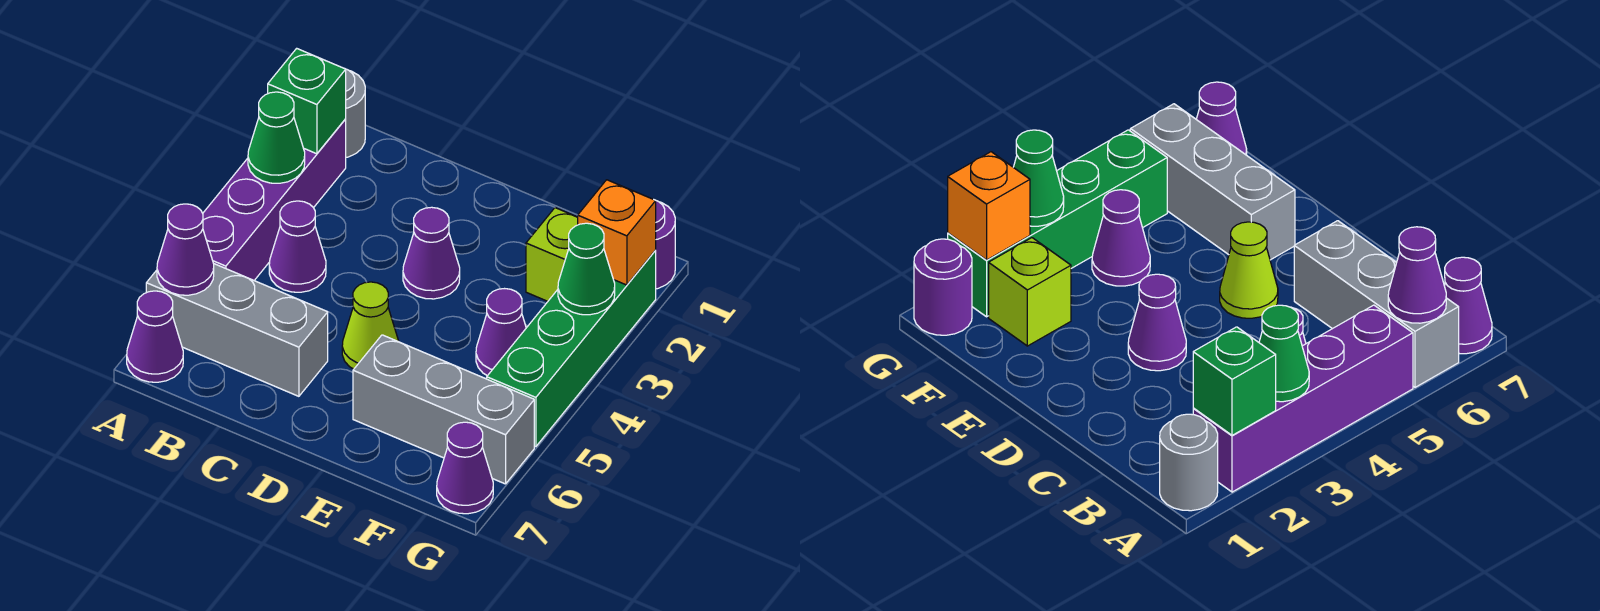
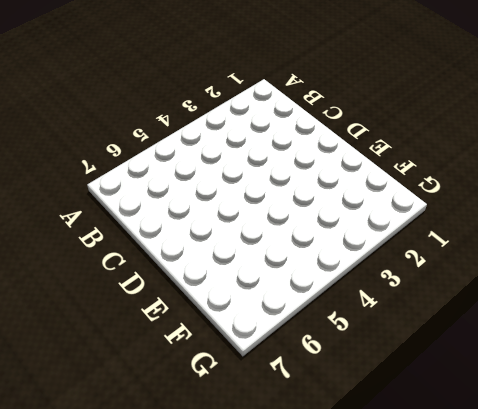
none -> grey round brick A1 level 1
none -> purple brick A2:A5 level 1
none -> grey brick A6:C6 level 1

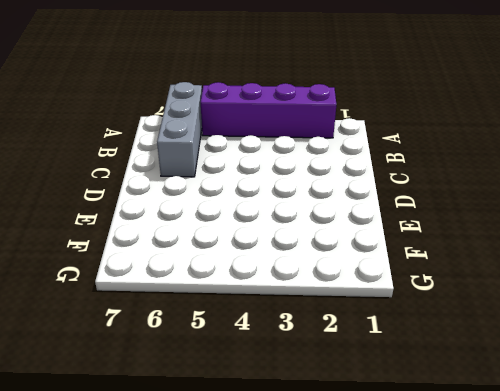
none -> grey round brick A1 level 1
none -> purple cone A7 level 1
none -> purple cone B4 level 1

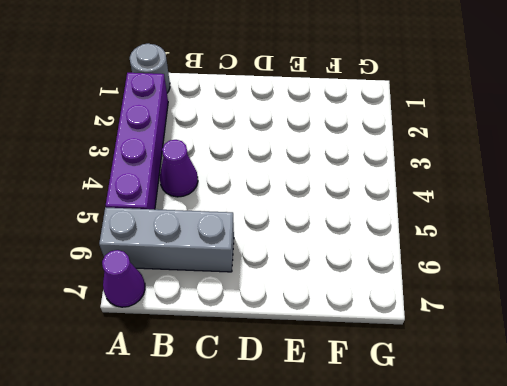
none -> purple cone D3 level 1
none -> lime cone D5 level 1
none -> grey brick E6:G6 level 1

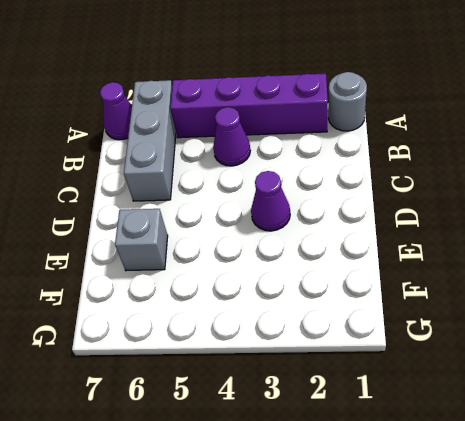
grey brick E6 level 1 -> grey brick E6:G6 level 1
none -> lime cone D5 level 1
none -> lime brick F2 level 1
none -> purple cone F4 level 1

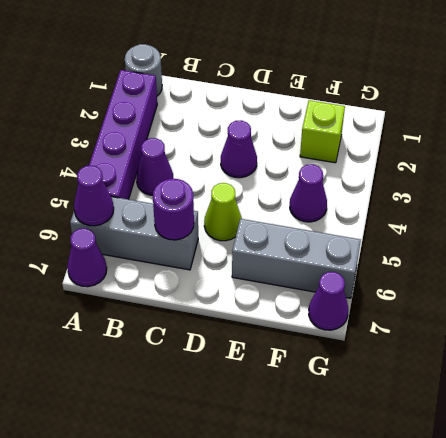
purple round brick C6 level 2 -> purple round brick G1 level 1
none -> green brick G2:G5 level 1
none -> green brick A2 level 2
none -> green cone A3 level 2

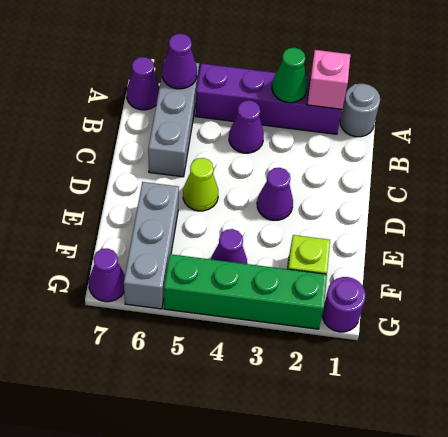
pink brick A2 level 2 -> green brick A2 level 2
none -> orange brick G2 level 2
none -> green cone G3 level 2

